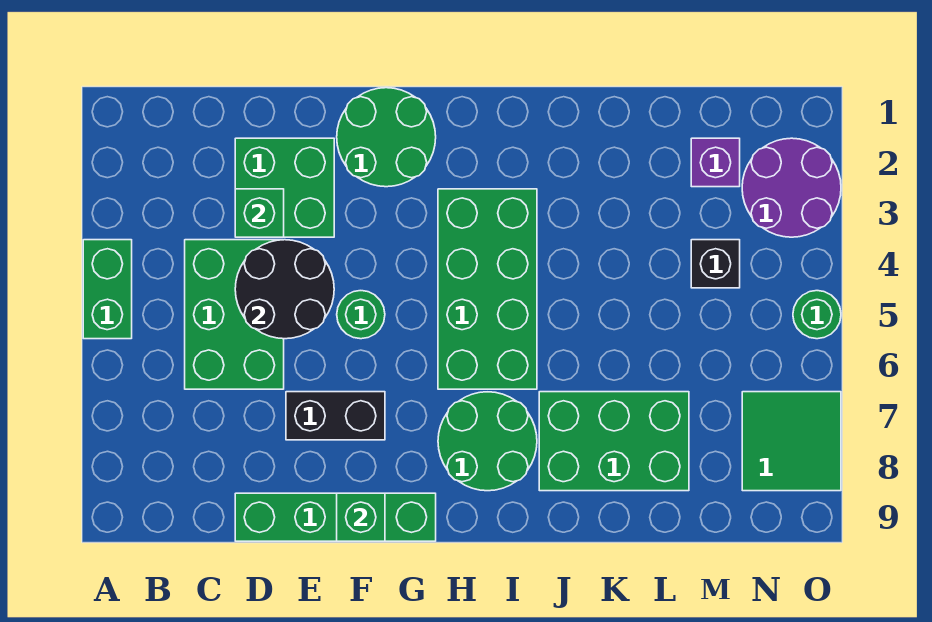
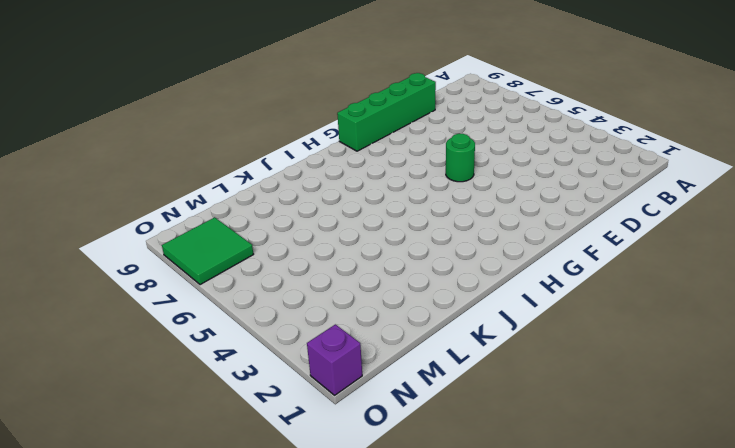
purple brick O1 level 1 -> purple brick M2 level 1
none -> green brick A4:A5 level 1
none -> green brick C4:D6 level 1
none -> green brick D2:E3 level 1

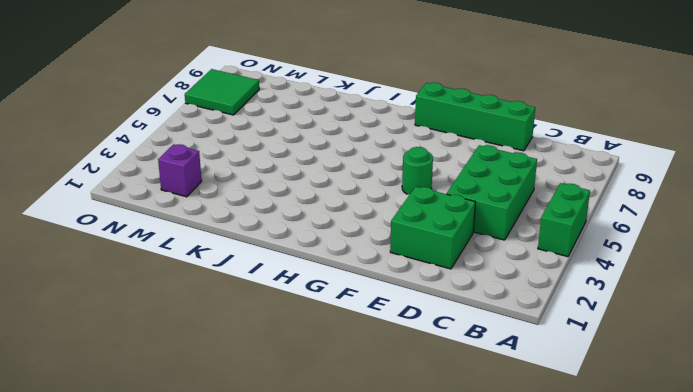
none -> black brick E7:F7 level 1
none -> green round brick F1:G2 level 1
none -> green brick H3:I6 level 1

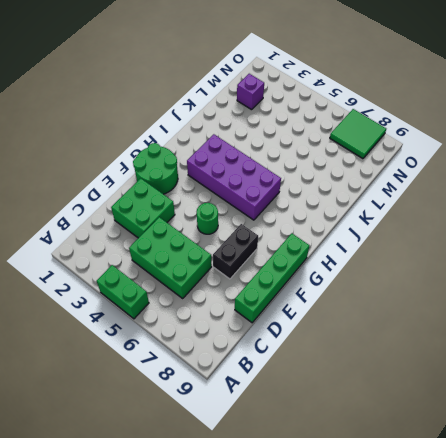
purple brick H3:I6 level 1 -> green brick H3:I6 level 1
none -> green round brick H7:I8 level 1
none -> green brick J7:L8 level 1
none -> black brick M4 level 1

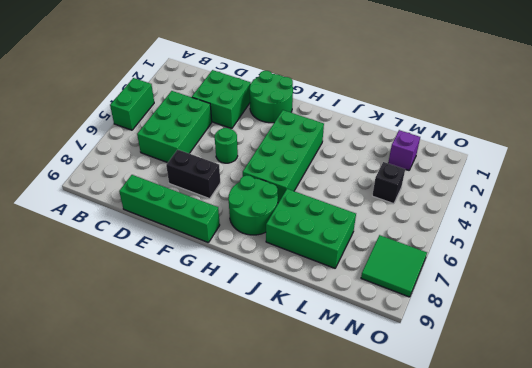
none -> purple round brick N2:O3 level 1
none -> green round brick O5 level 1
none -> green brick D3 level 2

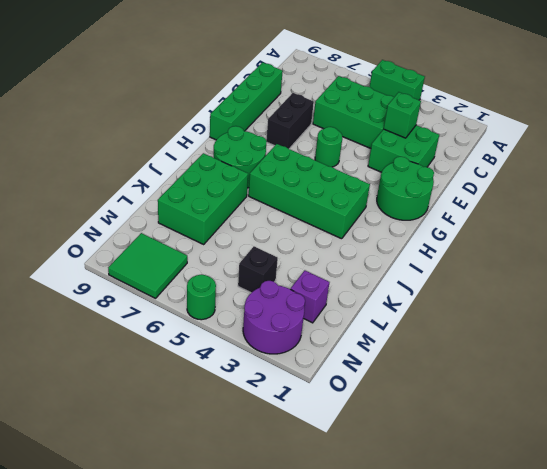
none -> black round brick D4:E5 level 2
none -> green brick F9 level 2

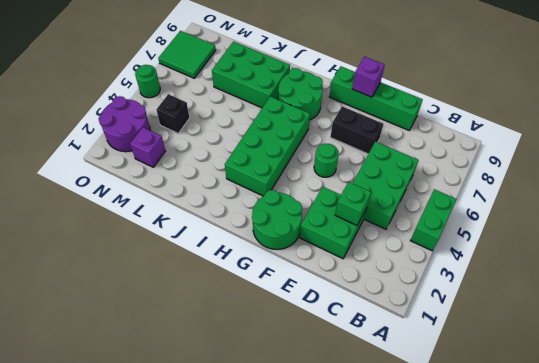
purple brick F9 level 2 -> green brick F9 level 2
none -> black round brick D4:E5 level 2

